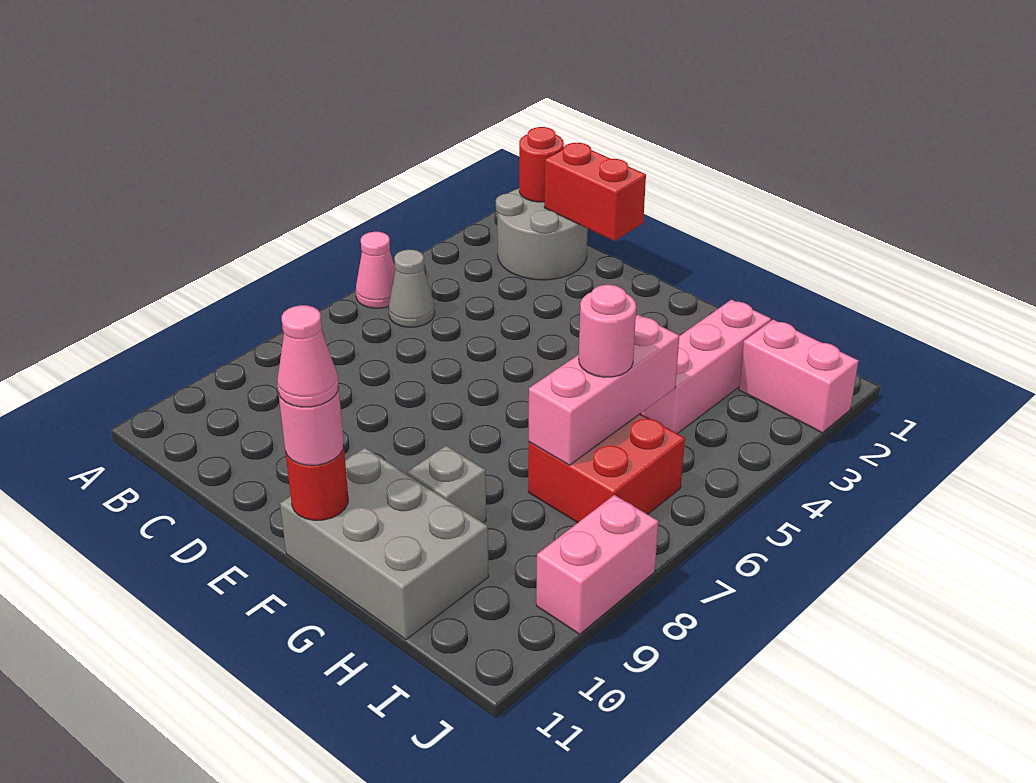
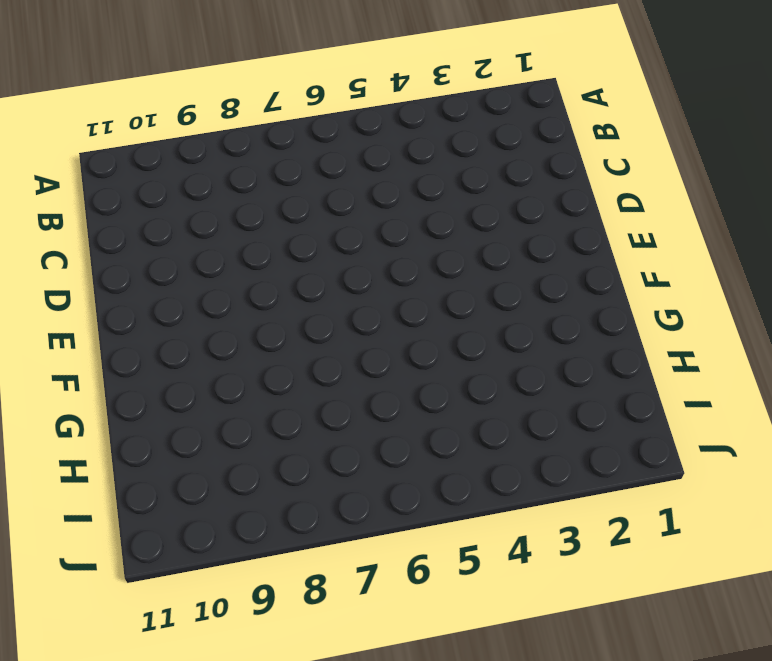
none -> pink cone A5 level 1
none -> grey round brick B1:C2 level 1
none -> grey cone B5 level 1

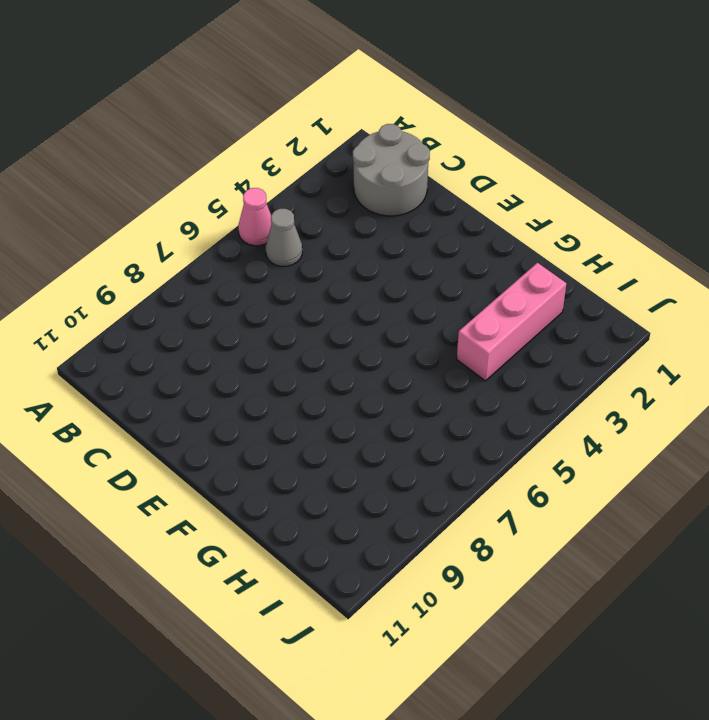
none -> grey brick F10:H11 level 1
none -> grey brick G9 level 1
none -> red brick H6:I7 level 1

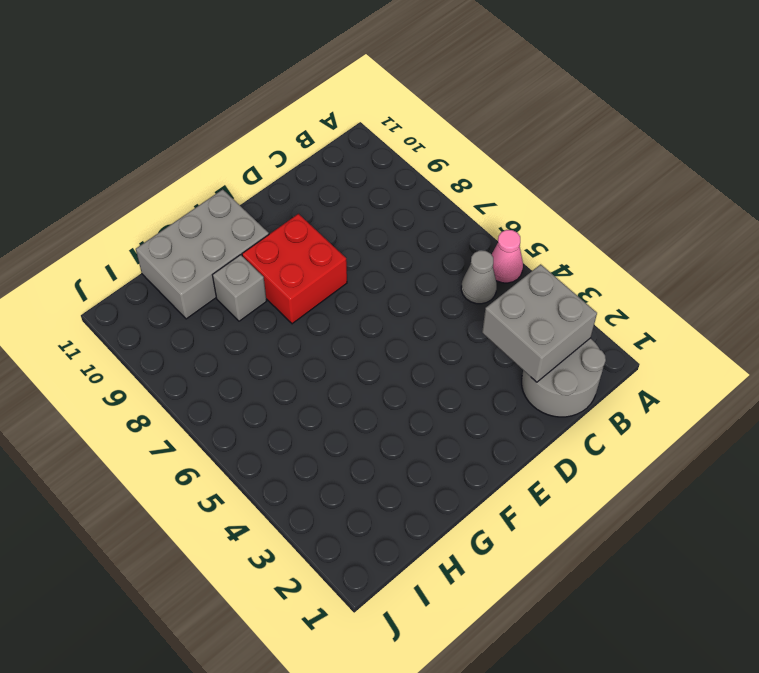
grey brick B2:C3 level 2 -> none
red brick E8:F9 level 1 -> red brick H6:I7 level 1
none -> pink brick H2:H4 level 1
none -> pink brick I2:J2 level 1
none -> pink brick J8:J9 level 1

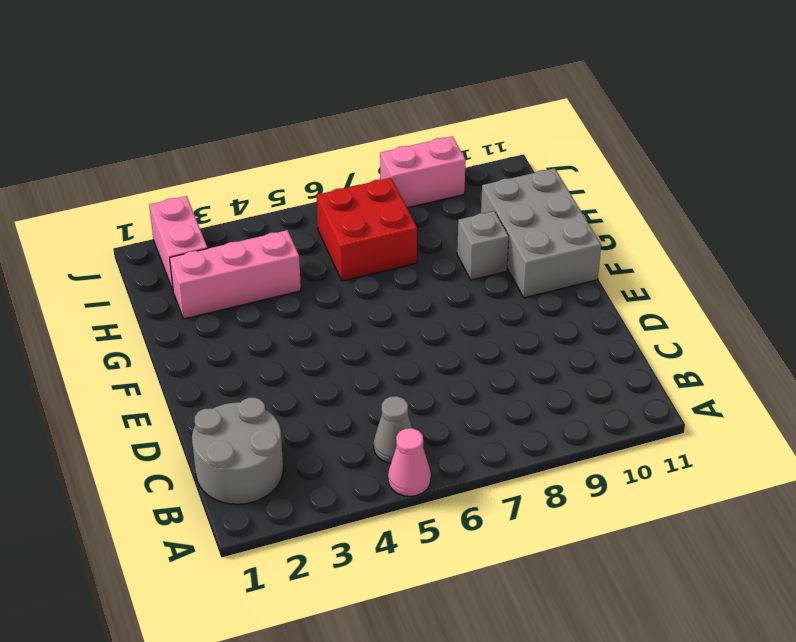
none -> red round brick B1 level 2
none -> red brick C1:D1 level 2
none -> red round brick F11 level 2

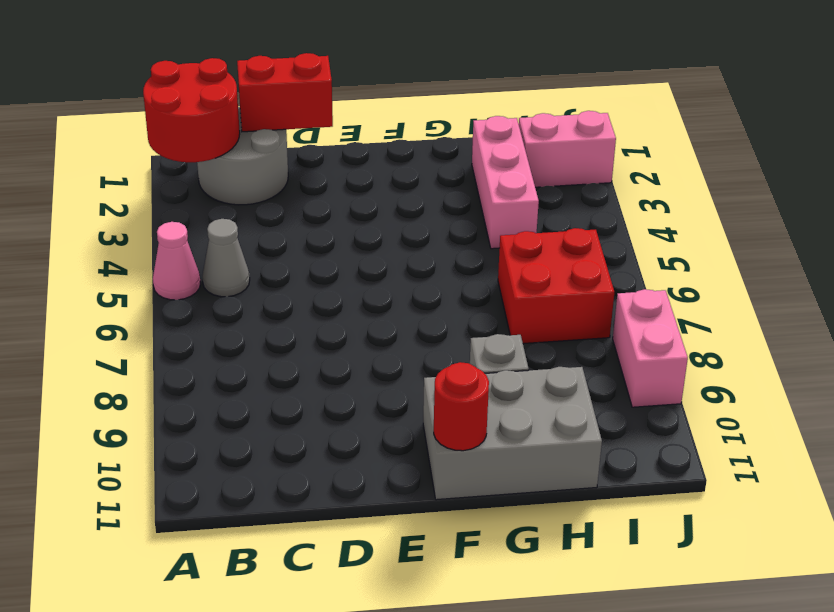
red round brick A1:B2 level 2 -> red round brick B1 level 2
none -> pink brick H5:H7 level 2
none -> pink round brick F11 level 3
none -> pink round brick H6 level 3

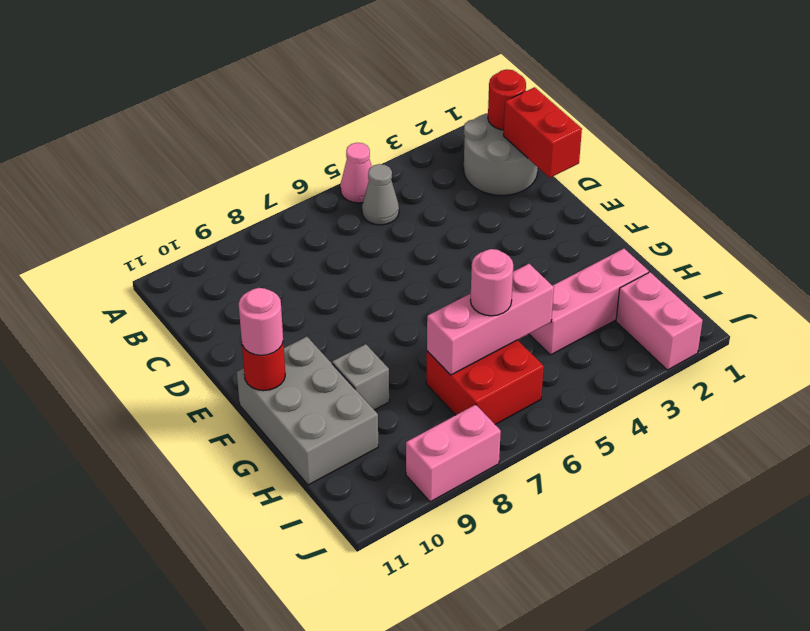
none -> pink cone F11 level 4

